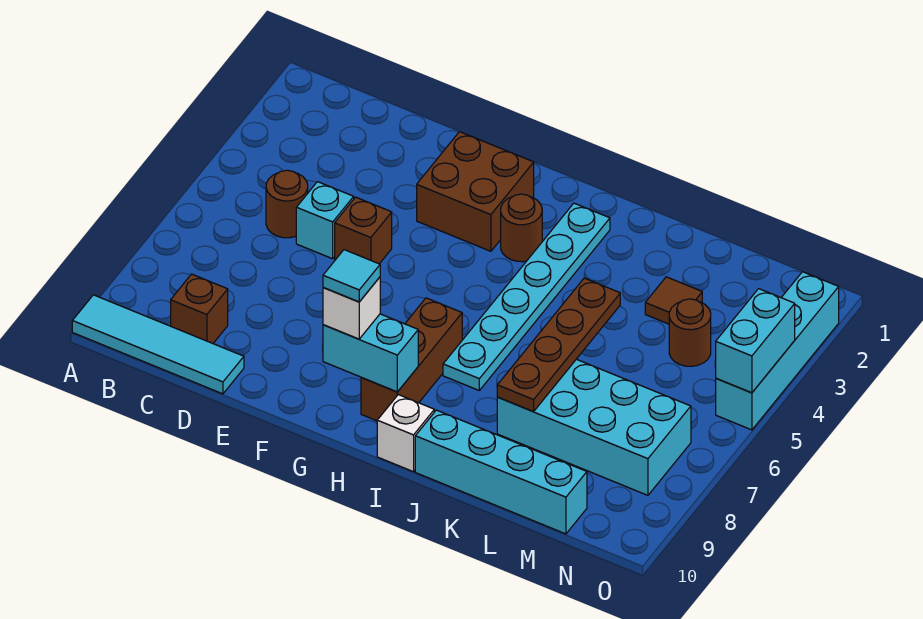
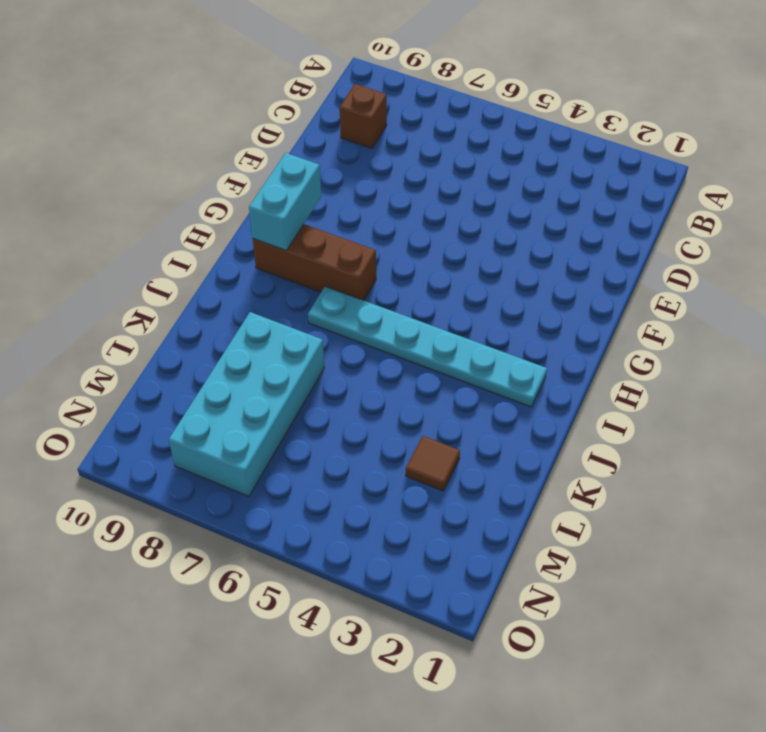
none -> cyan tile A10:D10 level 1
none -> brown round brick C5 level 1
none -> cyan brick D5 level 1

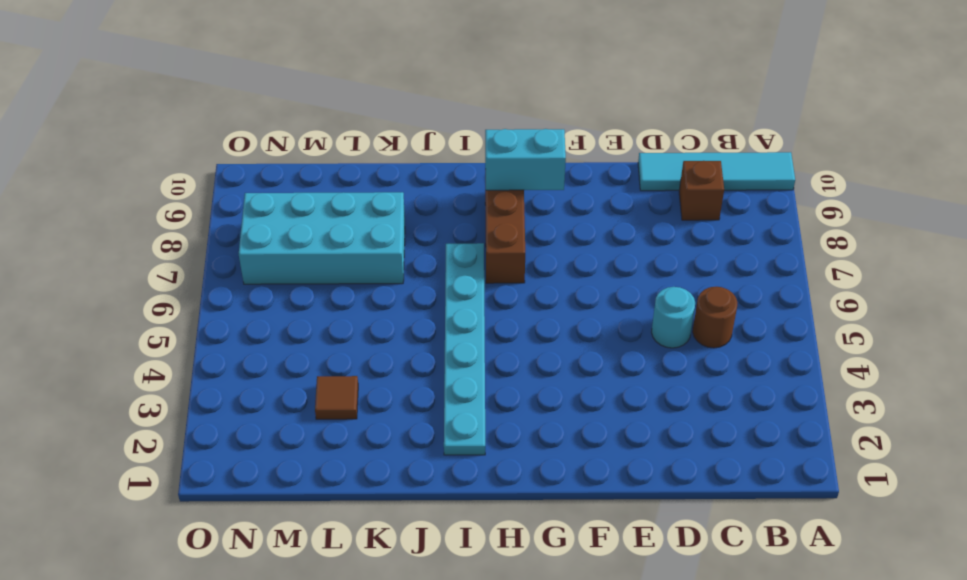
cyan round brick D5 level 1 -> cyan brick D5 level 1
none -> brown brick E5 level 1
none -> brown brick F2:G3 level 1
none -> brown round brick H3 level 1

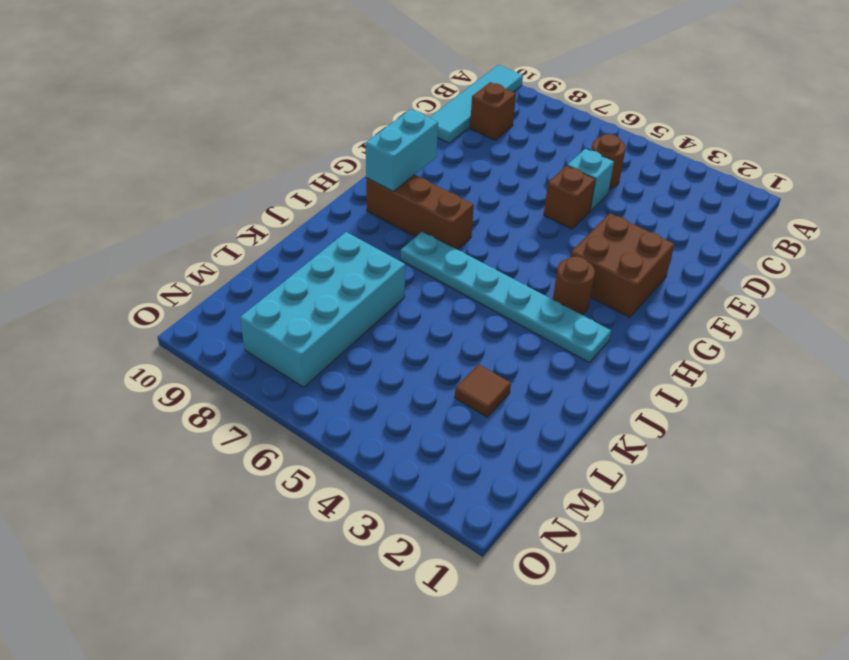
none -> white brick I10 level 1
none -> cyan brick J10:M10 level 1
none -> brown round brick M4 level 1

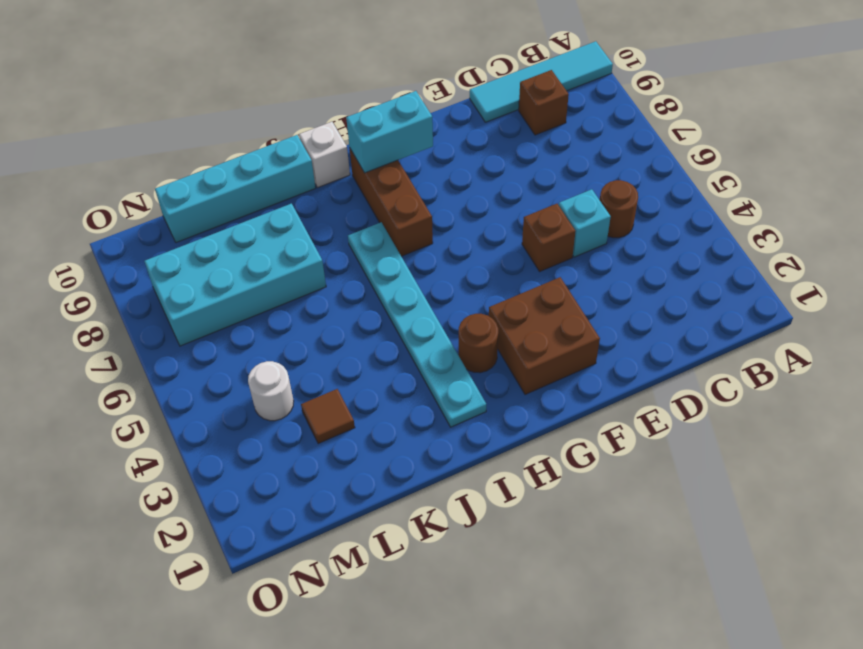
white round brick M4 level 1 -> brown round brick M4 level 1
none -> cyan brick O2:O5 level 1
none -> brown plate K5:K8 level 2
none -> cyan brick O4:O5 level 2

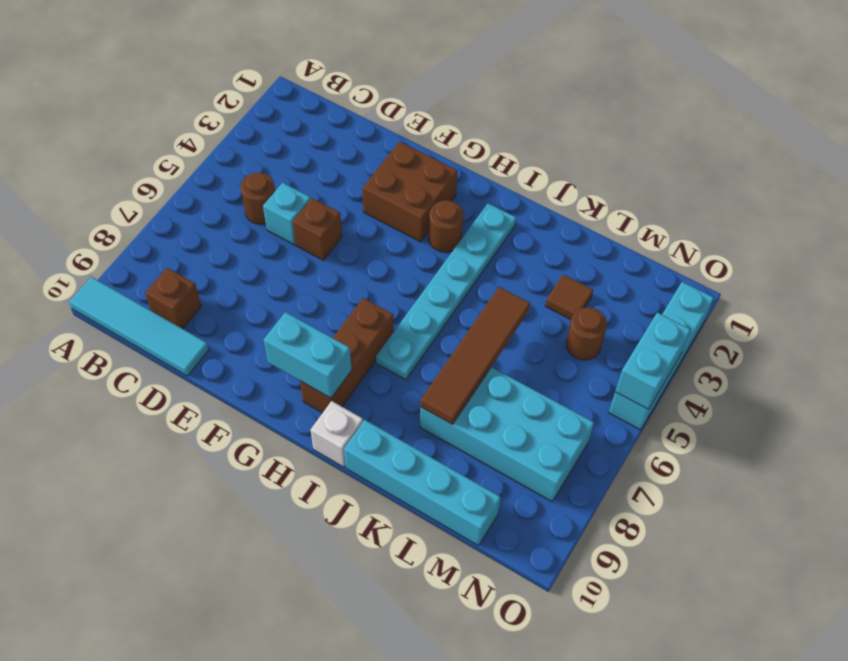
brown tile K5:K8 level 2 -> brown plate K5:K8 level 2
none -> white brick G9 level 3
none -> cyan tile G9 level 4

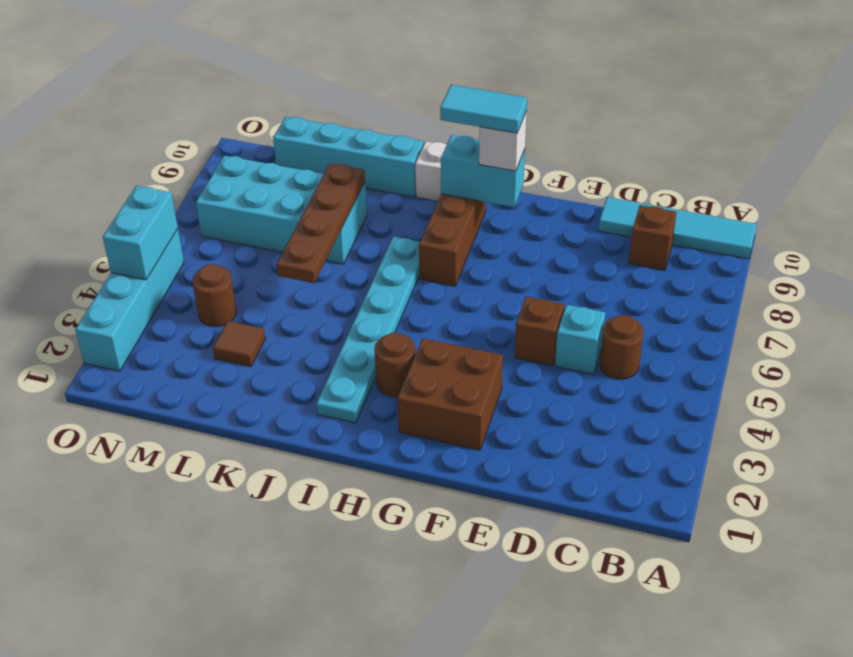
cyan tile G9:H9 level 4 -> cyan tile G9 level 4

